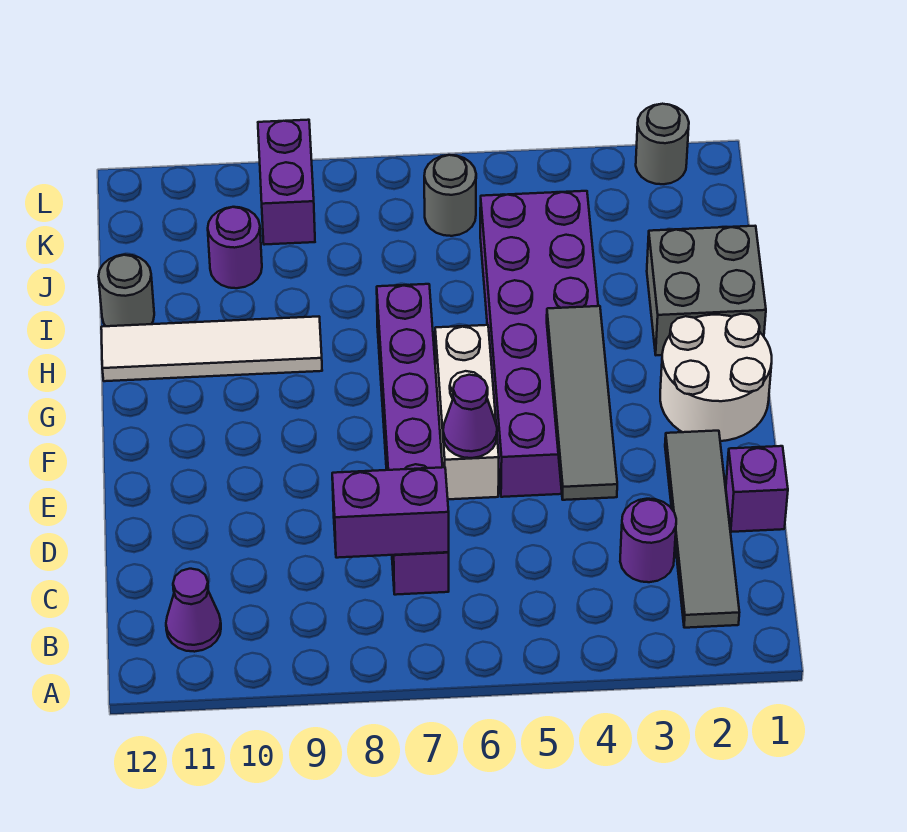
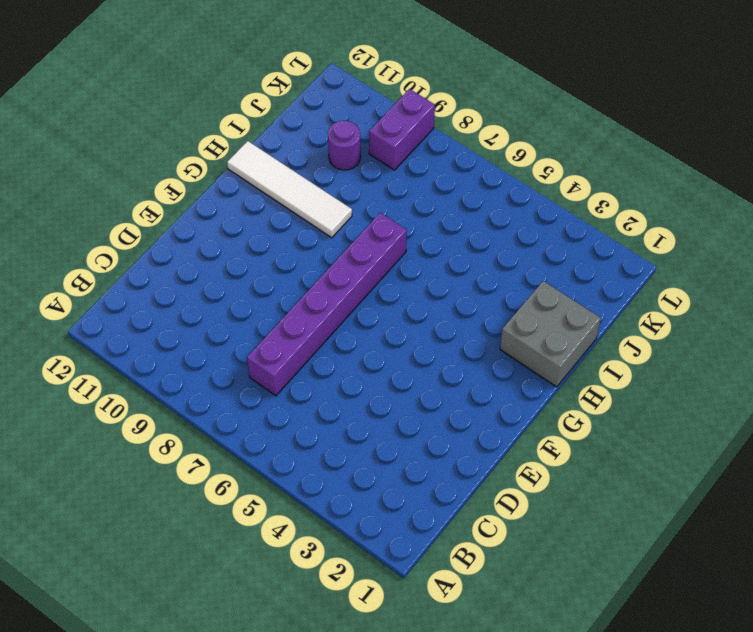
none -> grey tile B2:E2 level 1
none -> purple cone B11 level 1
none -> purple round brick C3 level 1

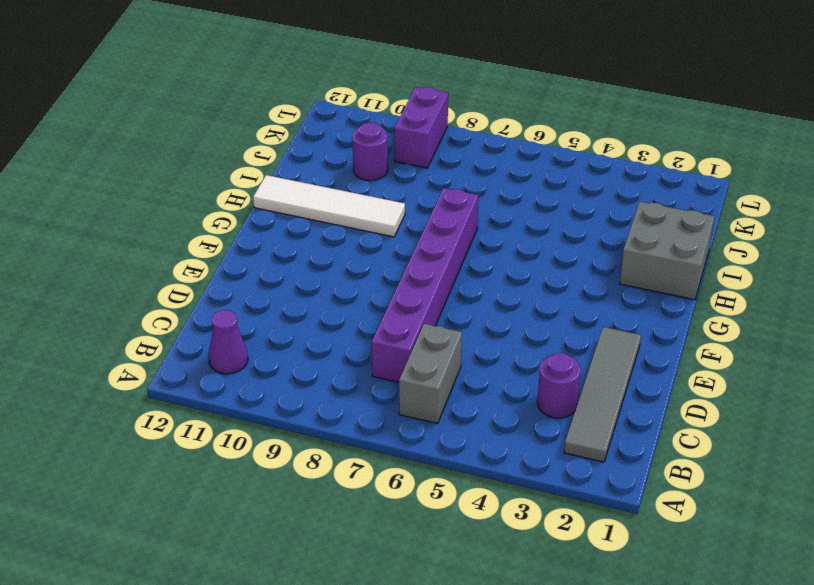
grey brick B6:C6 level 1 -> none
none -> purple brick D1 level 1
none -> purple brick E4:J5 level 1
none -> white brick E6:G6 level 1

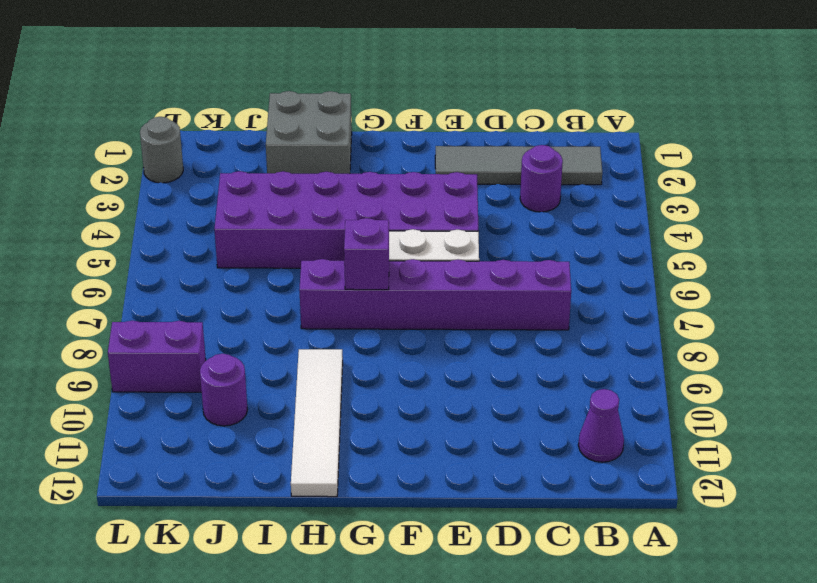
purple brick G7 level 2 -> purple brick D1 level 1
none -> white round brick F1:G2 level 1
none -> grey round brick I12 level 1
none -> grey round brick K6 level 1

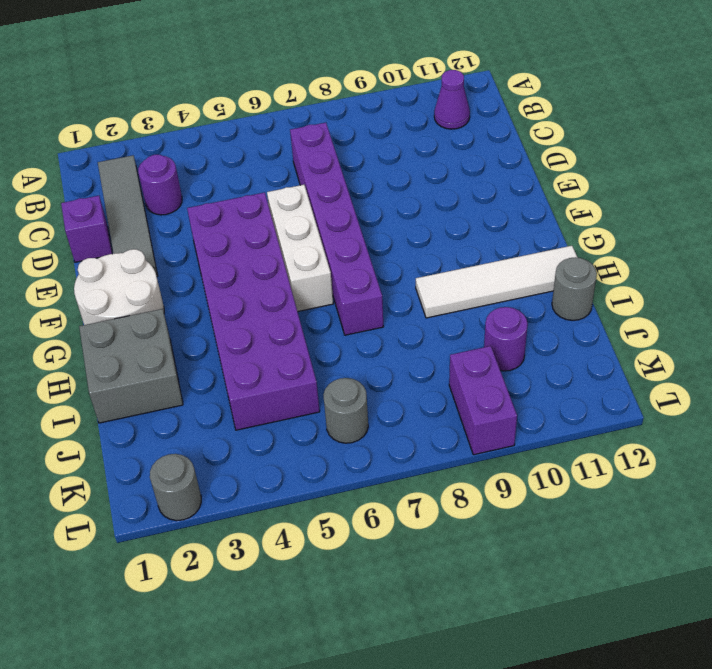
none -> purple brick C7:C8 level 2
none -> grey tile D4:G4 level 2
none -> purple cone E6 level 2

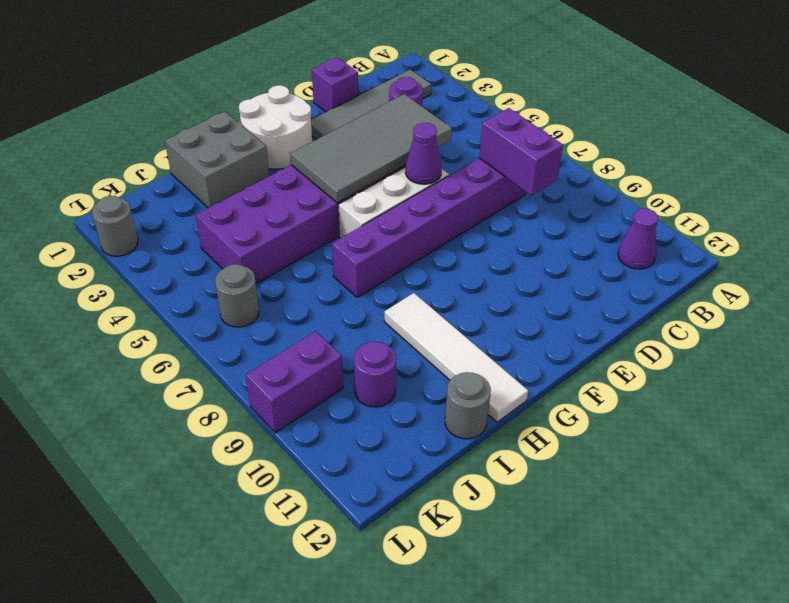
grey tile D4:G5 level 2 -> grey tile D4:G4 level 2

